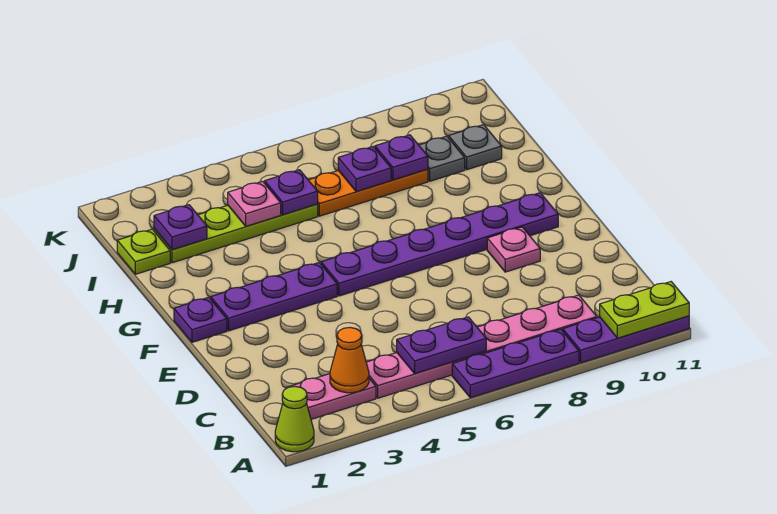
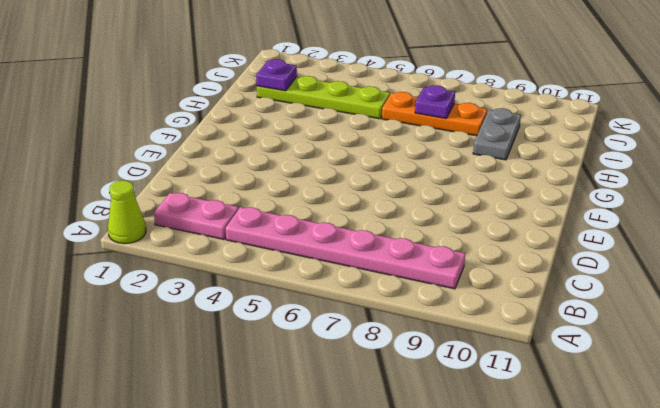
grey plate H9:I9 level 1 -> grey plate I9 level 1
none -> purple plate A6:A8 level 1
none -> purple plate A9:A11 level 1
none -> pink plate E9 level 1

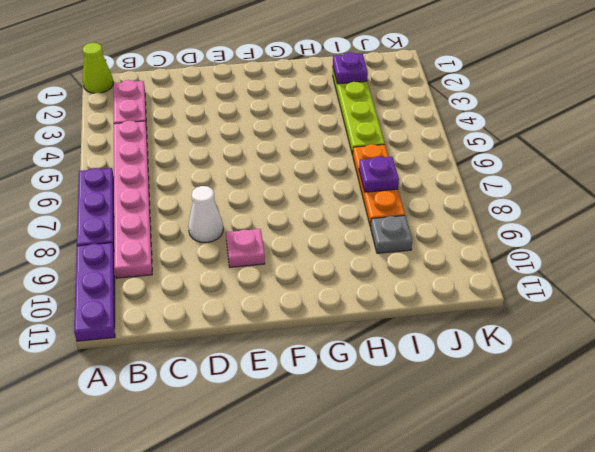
white cone D8 level 1 -> none
none -> purple plate F1 level 1
none -> purple plate F2:F4 level 1
none -> purple plate F5:F10 level 1

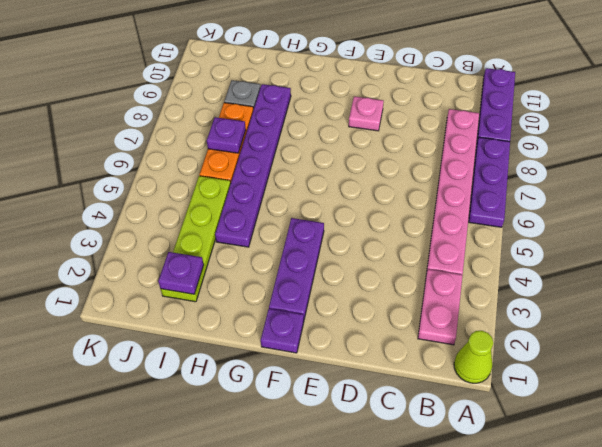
purple plate H4:H9 level 1 -> purple plate F5:F10 level 1
none -> lime plate I1 level 1
none -> grey plate I10 level 1
none -> lime plate A10:A11 level 2

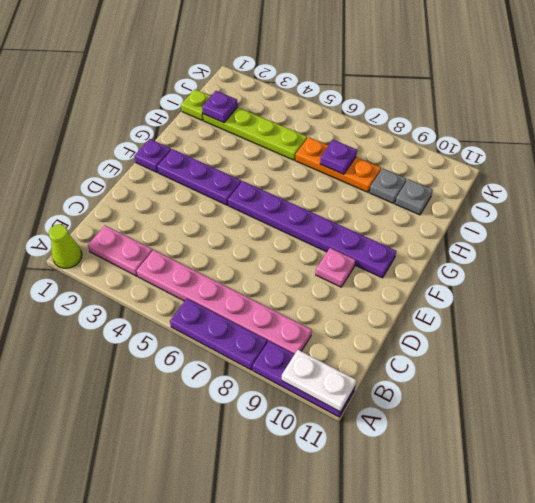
white plate A10:A11 level 2 -> lime plate A10:A11 level 2
none -> orange cone B3 level 2
none -> purple plate B5:B6 level 2
none -> pink plate I4 level 2

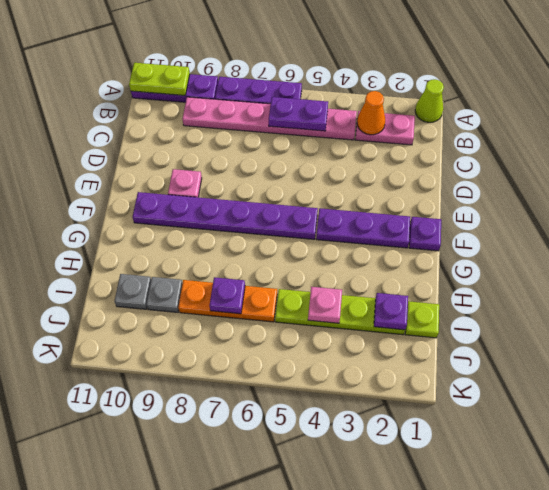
none -> purple plate I5 level 2
none -> purple plate I8 level 2

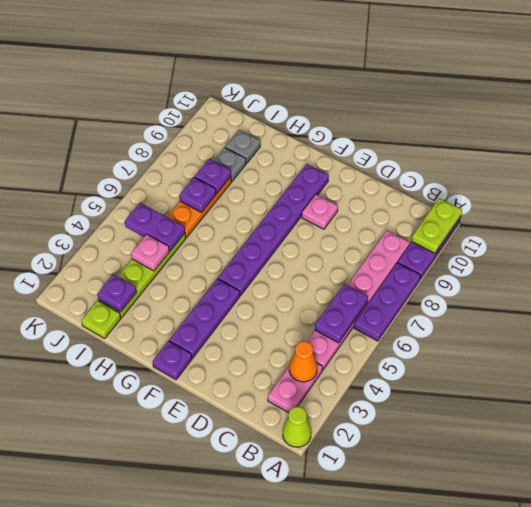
purple plate I5:J5 level 2 -> purple plate I5 level 2

